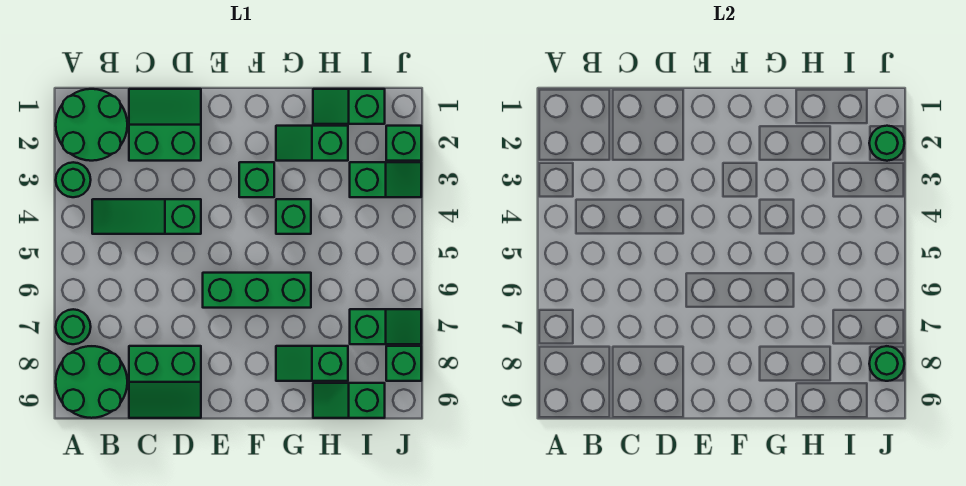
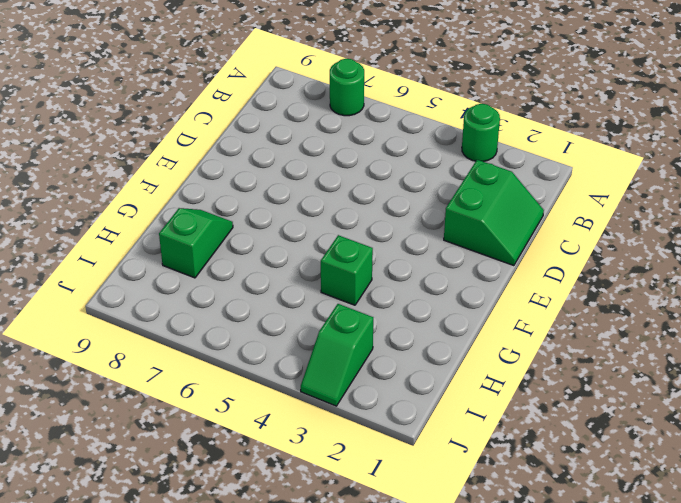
none -> green round brick A1:B2 level 1
none -> green round brick A8:B9 level 1
none -> green slope B4:D4 level 1 top D

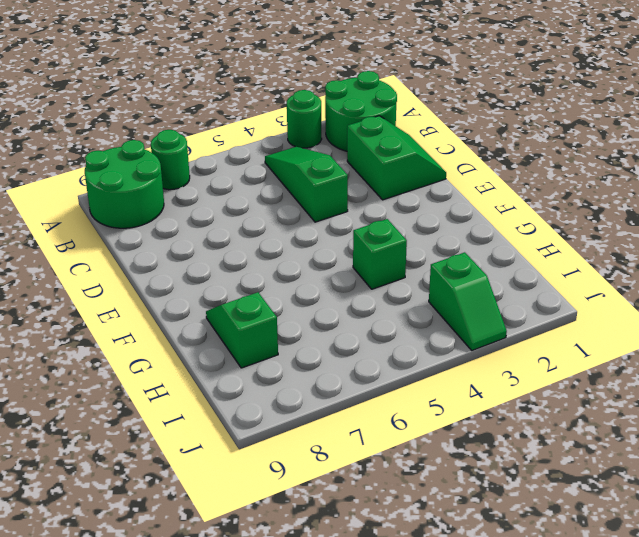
none -> green slope C8:D9 level 1 top 8
none -> green brick E6:G6 level 1
none -> green brick F3 level 1

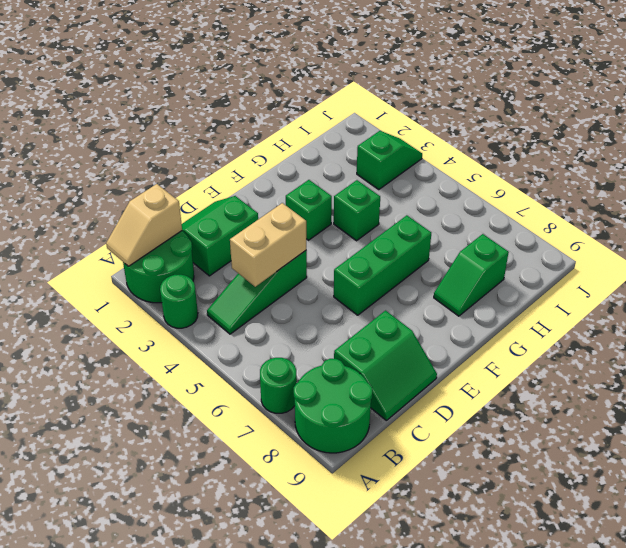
tan slope A1:B1 level 2 top B -> none
tan brick C4:D4 level 2 -> none
none -> green slope G2:H2 level 1 top H
none -> green slope H1:I1 level 1 top I
none -> green slope H9:I9 level 1 top I

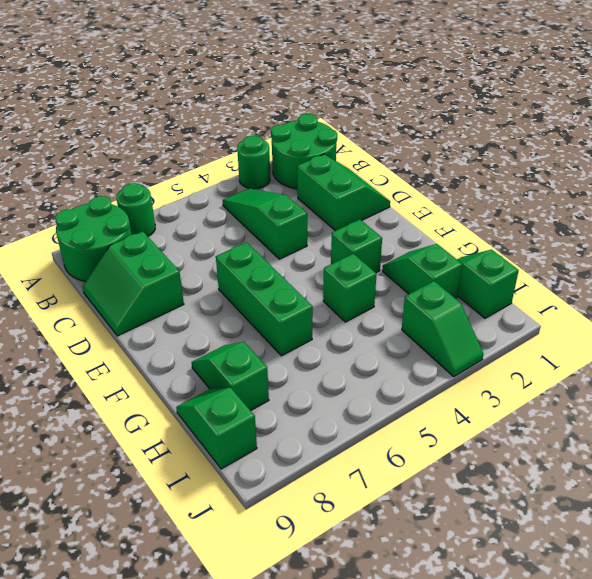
none -> green slope I7:J7 level 1 top I
none -> green brick J2 level 1
none -> green brick J8 level 1

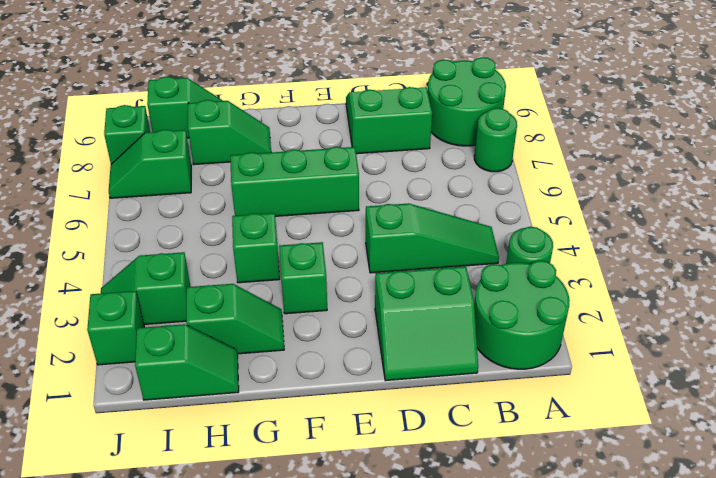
none -> green round brick J2 level 2
none -> green round brick J8 level 2

